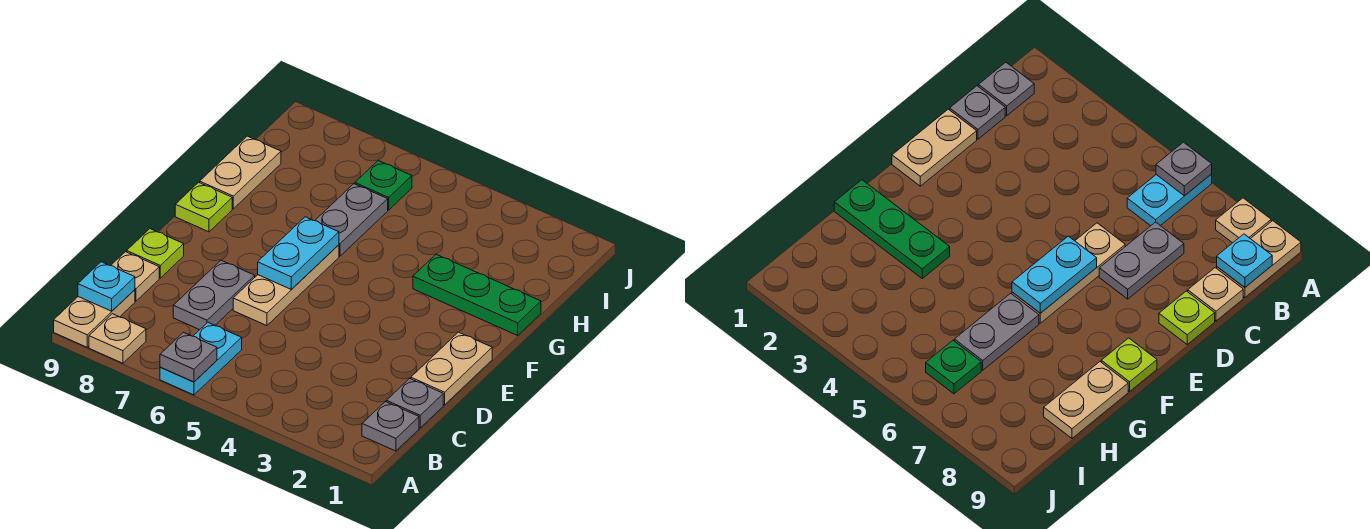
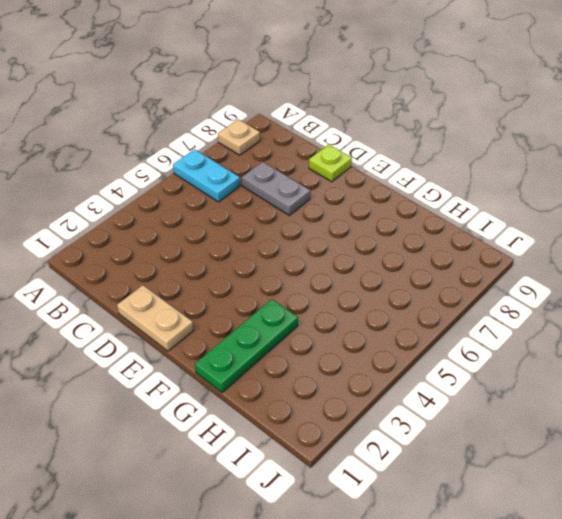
none -> tan plate A9:B9 level 1
none -> grey plate B1 level 1
none -> grey plate C1 level 1

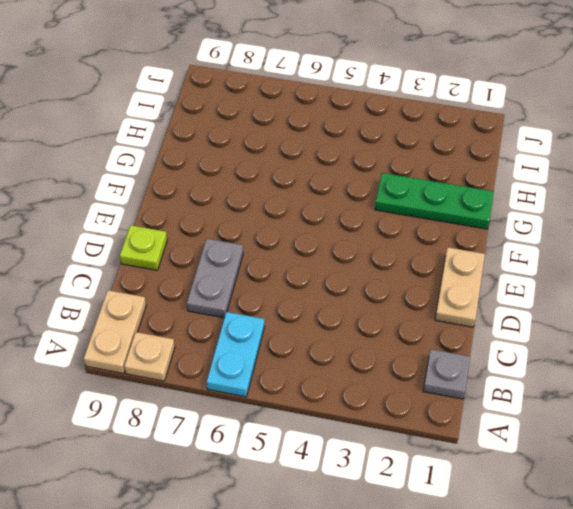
none -> grey plate C1 level 1
none -> tan plate C9 level 1
none -> tan plate D6:F6 level 1

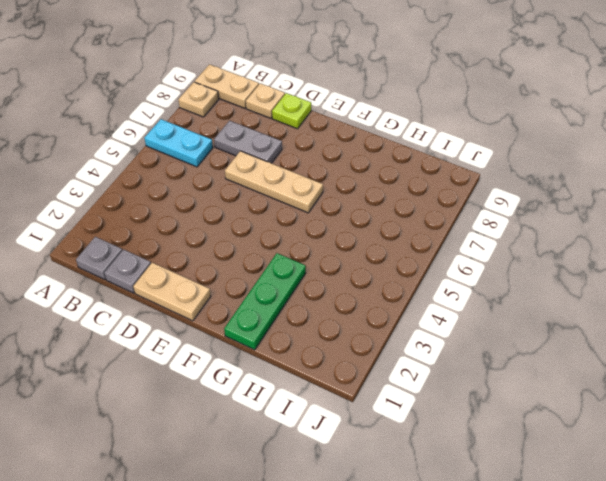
none -> lime plate F9 level 1
none -> grey plate G6:H6 level 1
none -> tan plate G9:H9 level 1

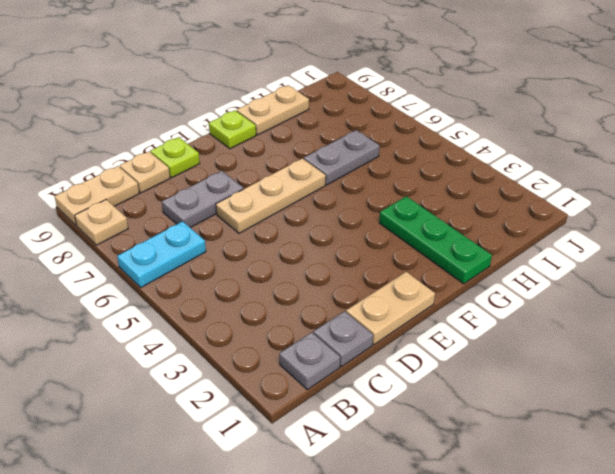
none -> green plate I6 level 1
none -> grey plate A6 level 2
none -> cyan plate B9 level 2

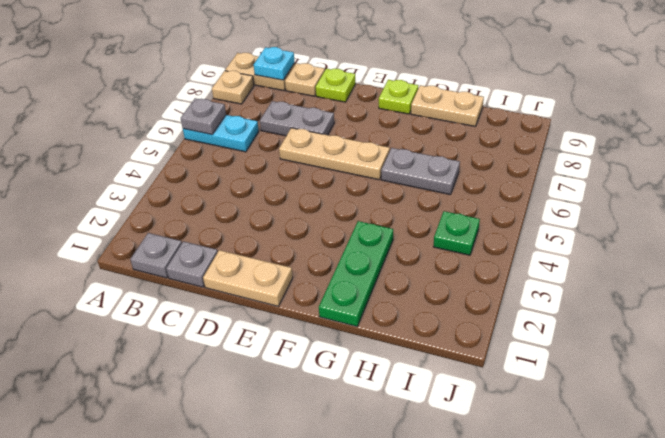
green plate I4 level 1 -> green plate I6 level 1
none -> cyan plate E6:F6 level 2

